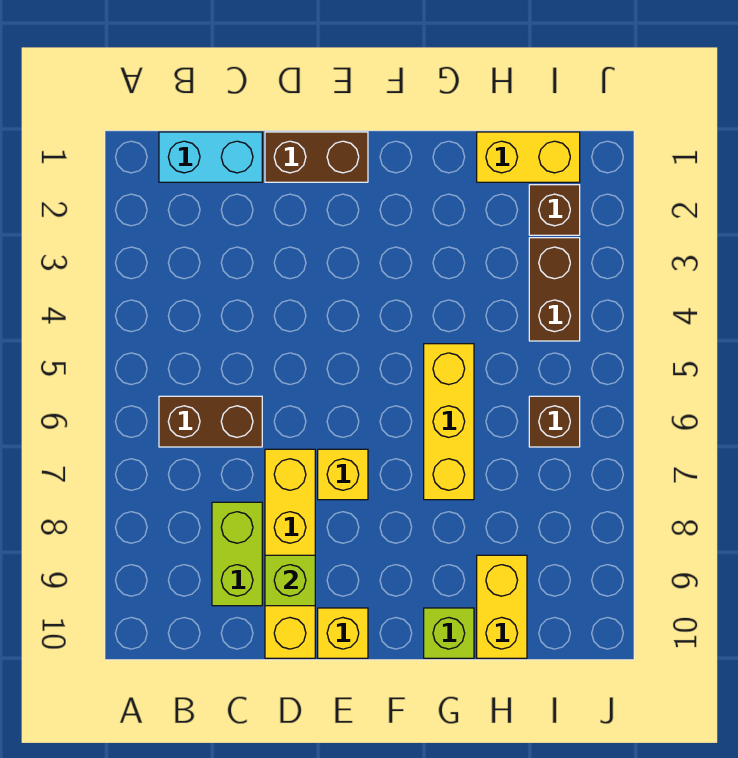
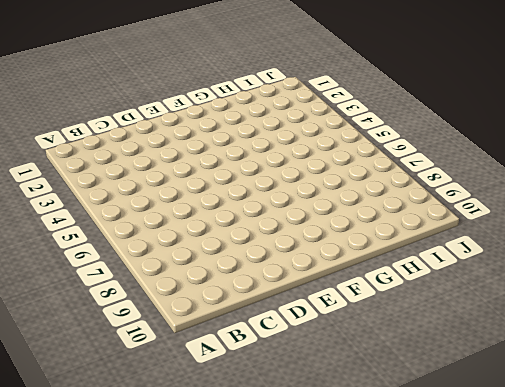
none -> cyan brick B1:C1 level 1
none -> brown brick B6:C6 level 1
none -> lime brick C8:C9 level 1

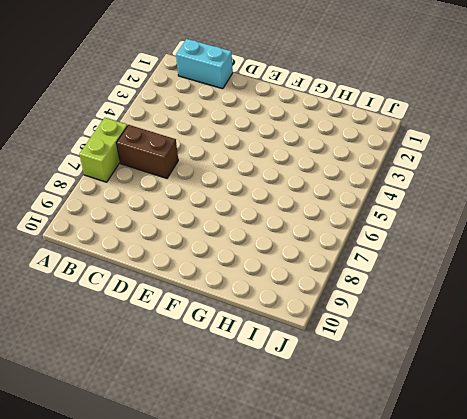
lime brick A6:A7 level 1 -> lime brick C8:C9 level 1
none -> brown brick D1:E1 level 1
none -> yellow brick D7:D10 level 1
none -> yellow brick E7 level 1

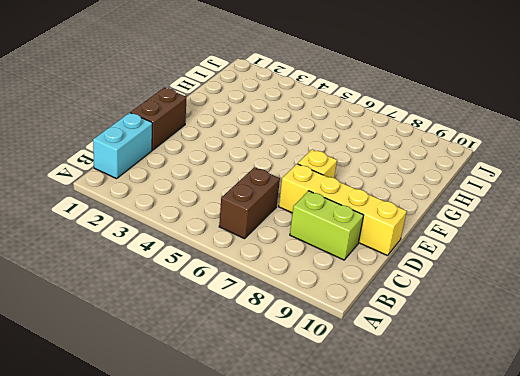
none -> yellow brick E10 level 1
none -> yellow brick G5:G7 level 1
none -> lime brick G10 level 1

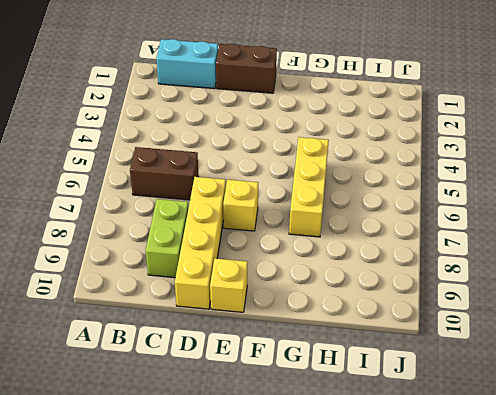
none -> lime brick G10 level 1
none -> yellow brick H1:I1 level 1
none -> yellow brick H9:H10 level 1

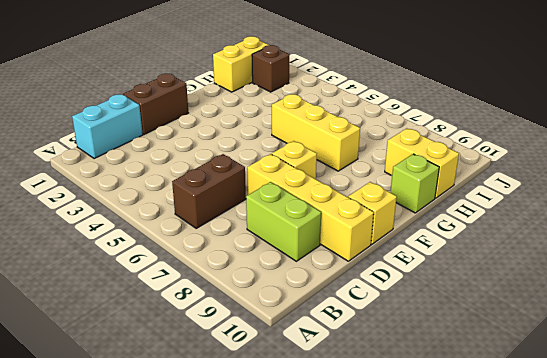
none -> brown brick I3:I4 level 1
none -> brown brick I6 level 1
none -> lime brick D9 level 2

